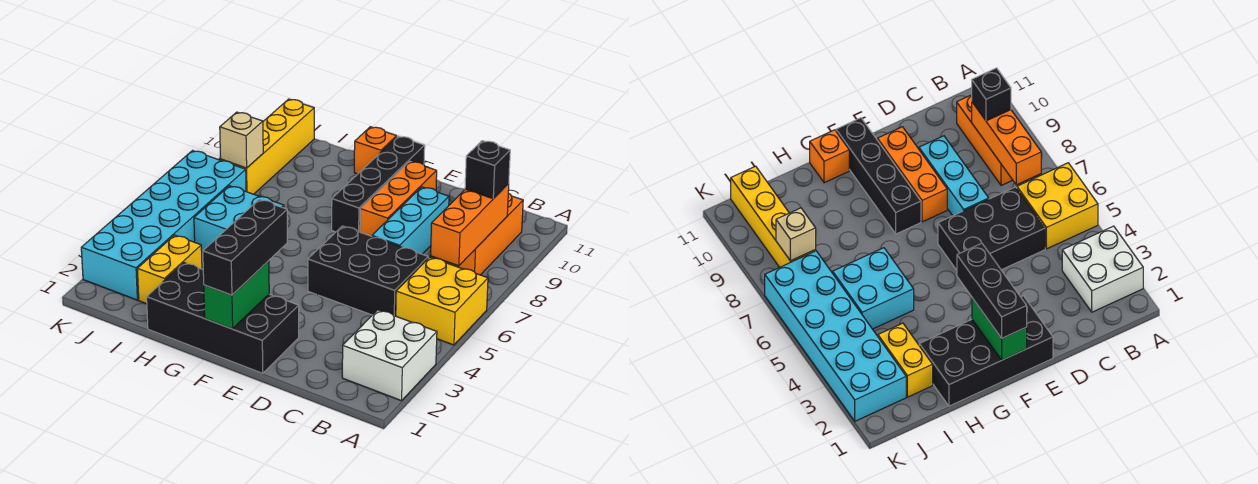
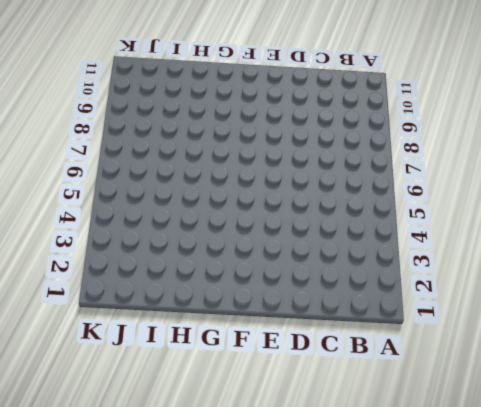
none -> white brick A2:B3 level 1
none -> yellow brick A5:B6 level 1
none -> orange brick B8:B10 level 1

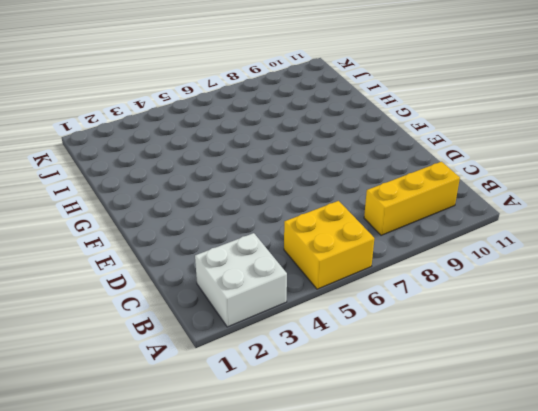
yellow brick B8:B10 level 1 -> orange brick B8:B10 level 1
none -> black brick C5:E6 level 1
none -> cyan brick D7:D9 level 1
none -> black brick E1:H2 level 1

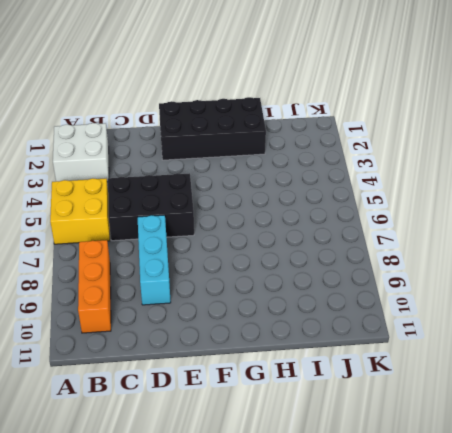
none -> orange brick E8:E10 level 1
none -> black brick F8:F11 level 1
none -> orange brick G11 level 1

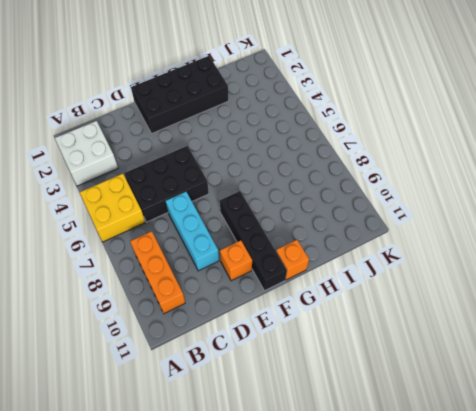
orange brick E10 level 1 -> orange brick E8:E10 level 1
none -> cyan brick H5:I6 level 1
none -> yellow brick I2:I3 level 1
none -> cyan brick J2:K7 level 1

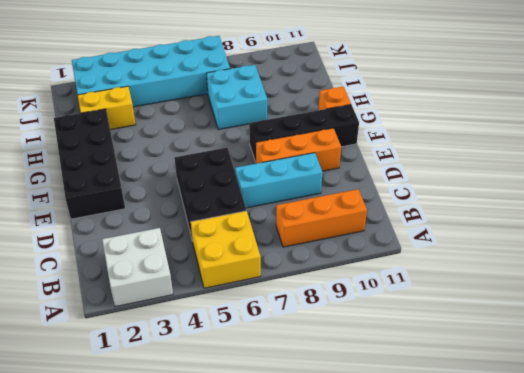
cyan brick H7:I8 level 1 -> cyan brick H5:I6 level 1
none -> yellow brick J8:J11 level 1
none -> orange brick B7:B9 level 2
none -> green brick F1:F2 level 2

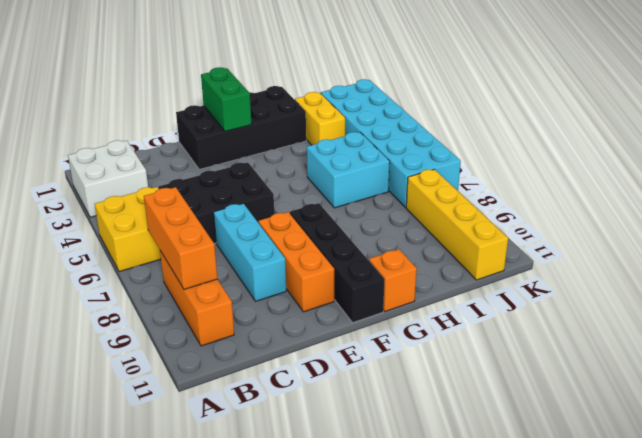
none -> tan brick J8 level 2
none -> black brick B9 level 3
none -> black brick F1:F3 level 3

